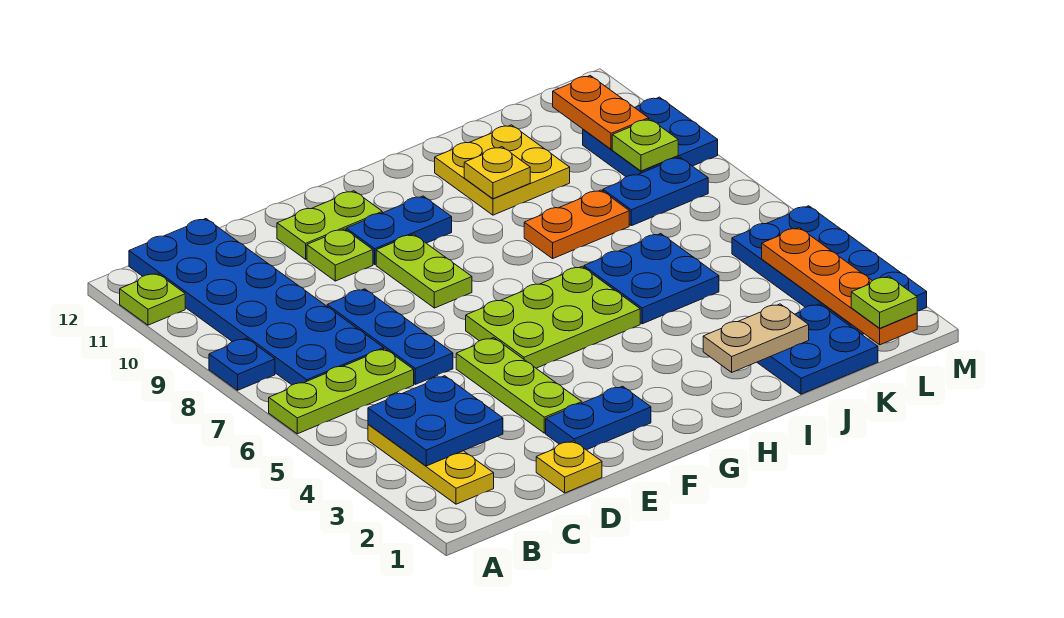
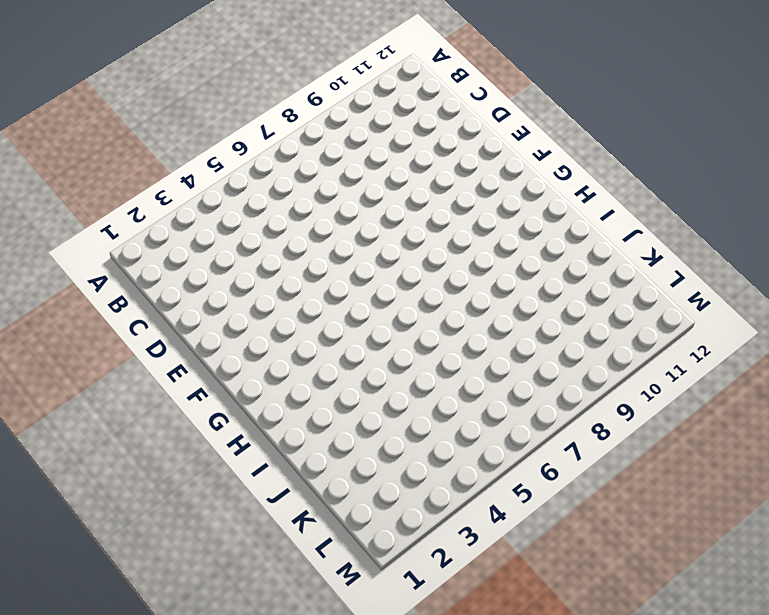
none -> lime plate A6:C6 level 1
none -> blue plate A8 level 1
none -> lime plate A11 level 1

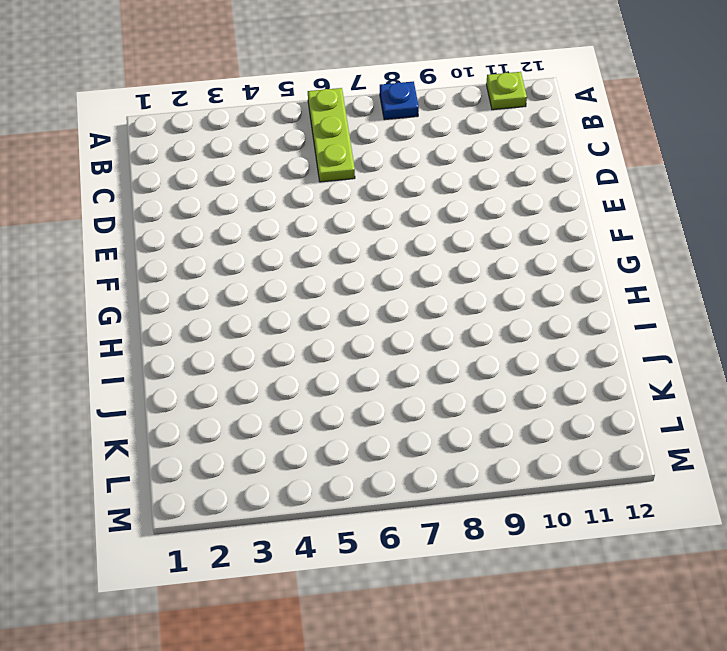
none -> yellow plate B2:B4 level 1
none -> blue plate B7:C12 level 1
none -> yellow plate D1 level 1

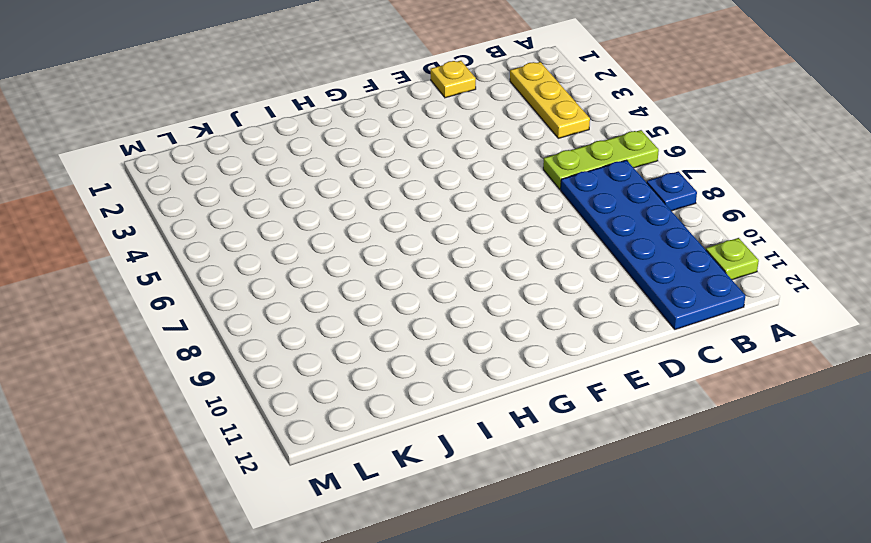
none -> blue plate D6:D8 level 1
none -> blue plate E2:F2 level 1
none -> lime plate E3:E5 level 1

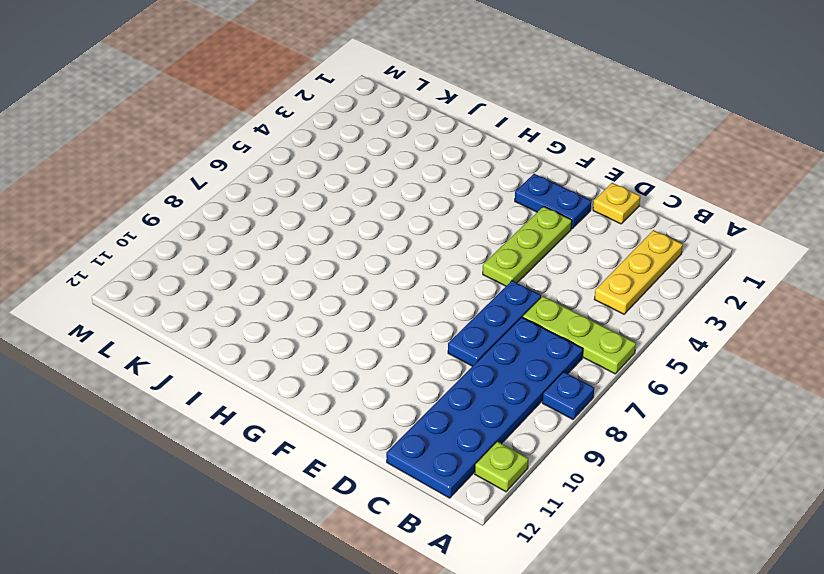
none -> lime plate E10 level 1
none -> lime plate E11:F11 level 1
none -> lime plate F5:H6 level 1

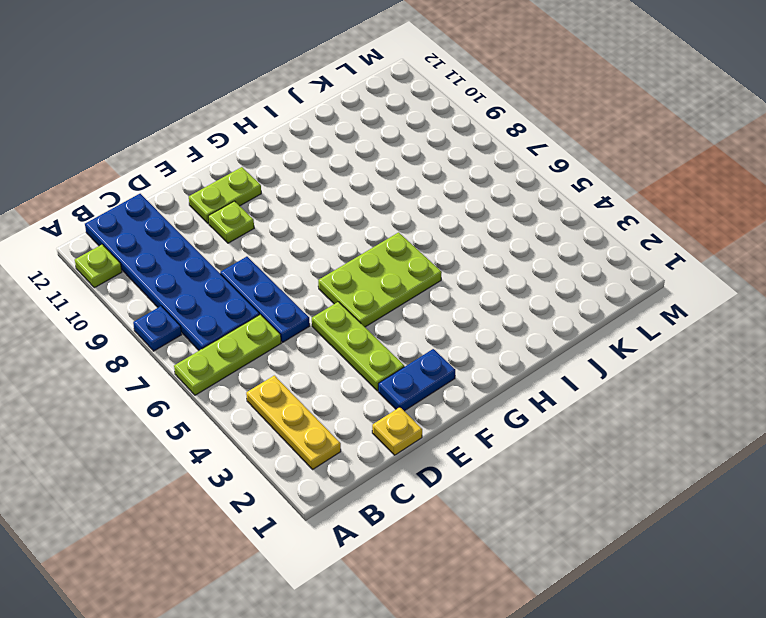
none -> lime plate F8:F9 level 1
none -> blue plate F10:G10 level 1
none -> blue plate I5:J6 level 1

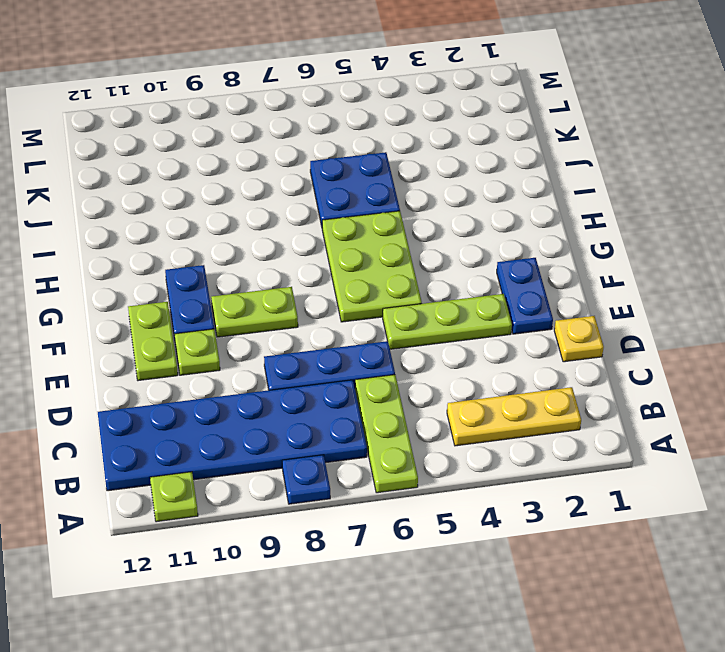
none -> orange plate I8:J8 level 1
none -> yellow plate I10:J11 level 1
none -> blue plate J1:K2 level 1

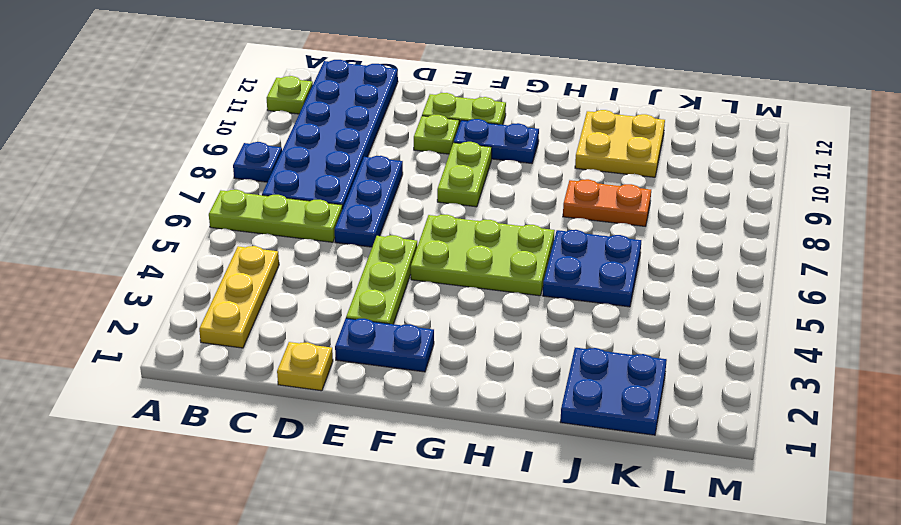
none -> blue plate K8:L8 level 1
none -> blue plate L2:M5 level 1
none -> blue plate L9:M10 level 1

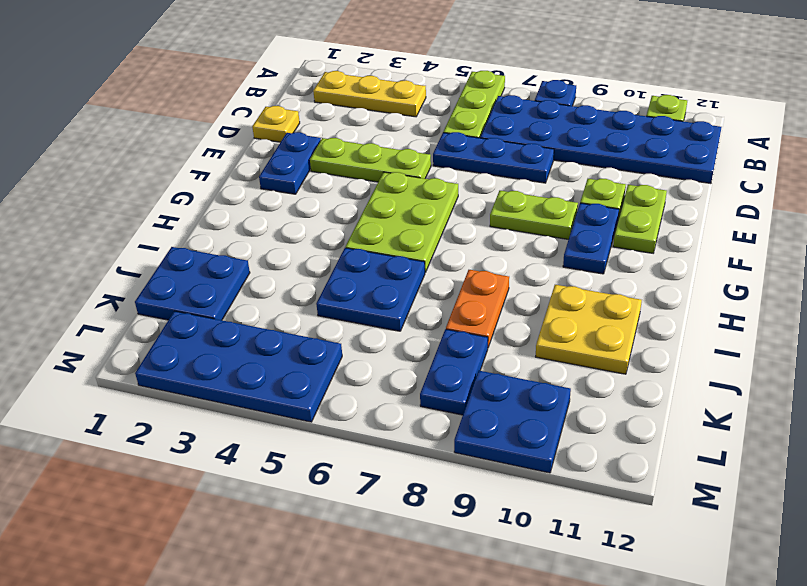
none -> blue plate B3:C4 level 2
none -> tan plate I2:J2 level 2
none -> yellow plate I10 level 2

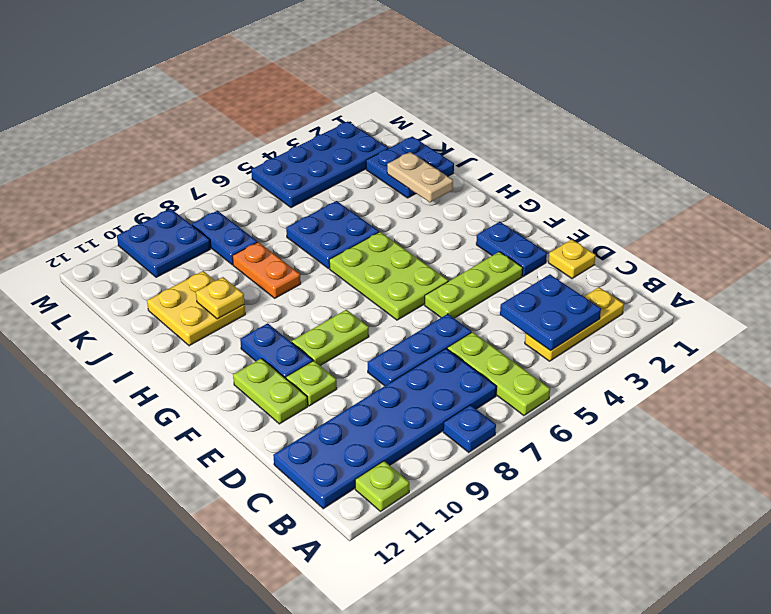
none -> orange plate L1:L4 level 2
none -> lime plate L9 level 2
none -> orange plate L10:L11 level 2

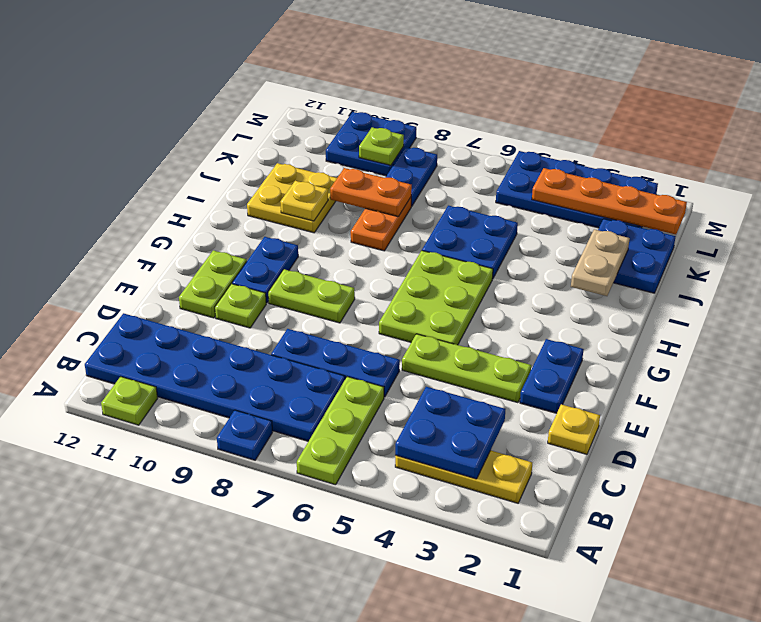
orange plate J8:J9 level 2 -> orange plate L10:L11 level 2
none -> lime plate L1 level 3

